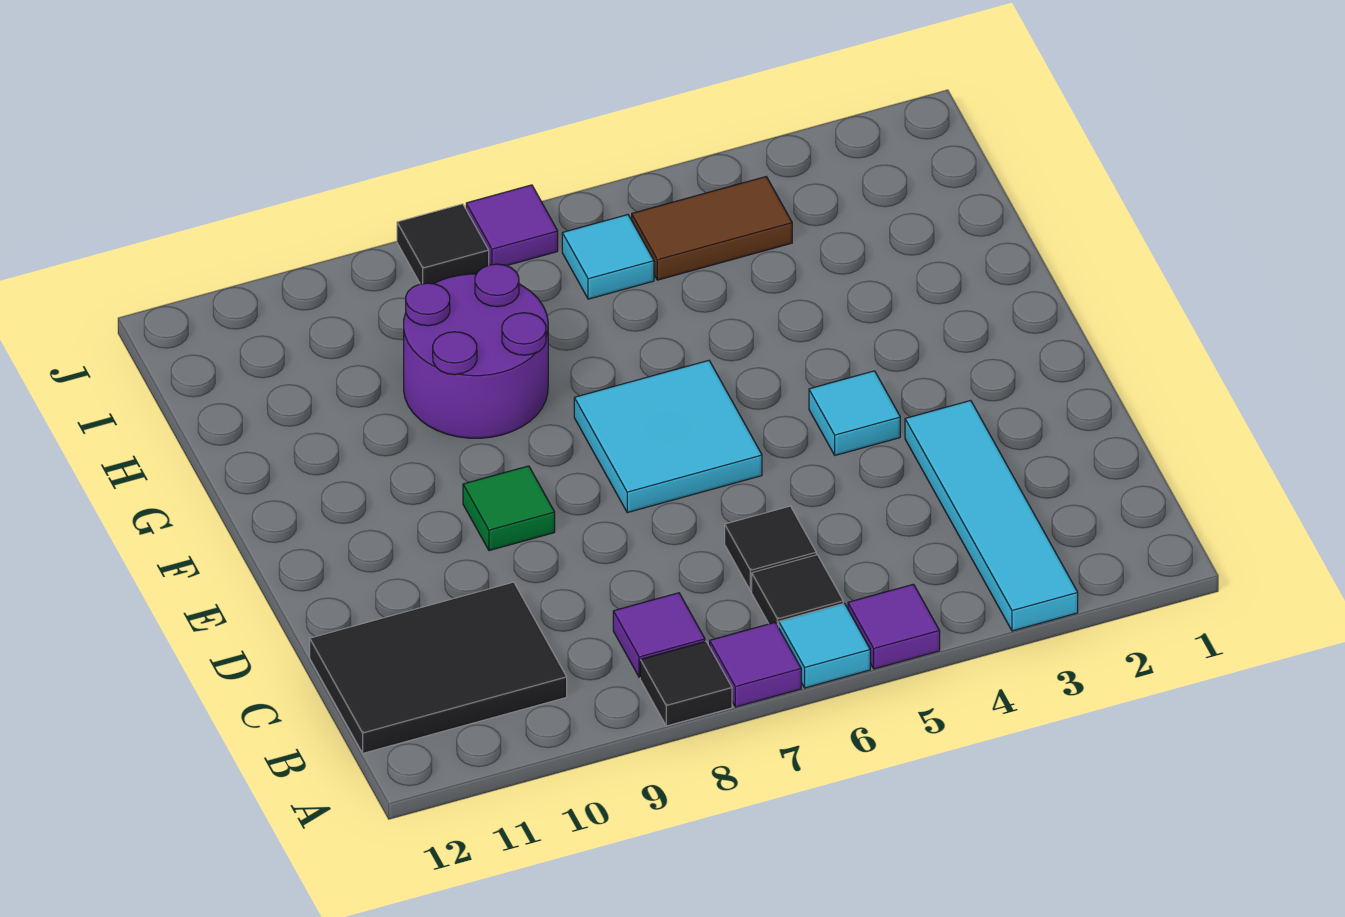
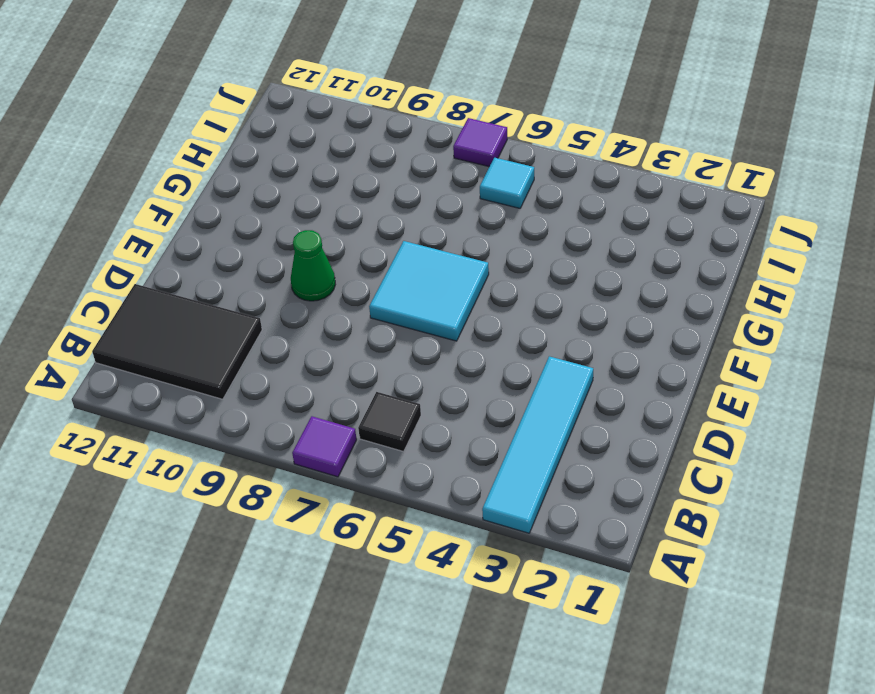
green cone E9 level 1 -> green tile E9 level 1
none -> purple tile A5 level 1
none -> cyan tile A6 level 1
none -> black tile A8 level 1

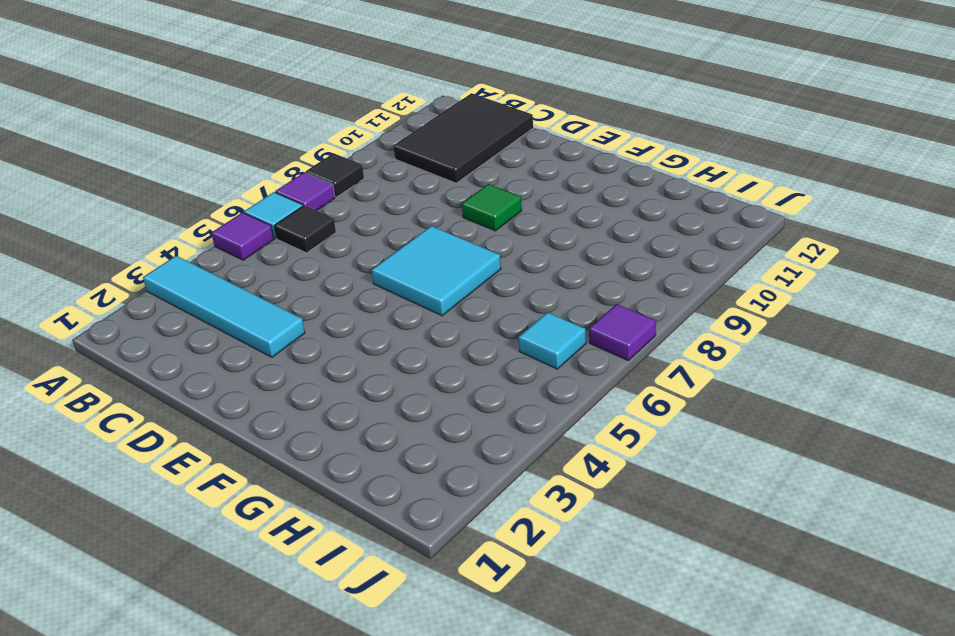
none -> purple tile B8 level 1
none -> black tile C6 level 1
none -> cyan tile E4 level 1

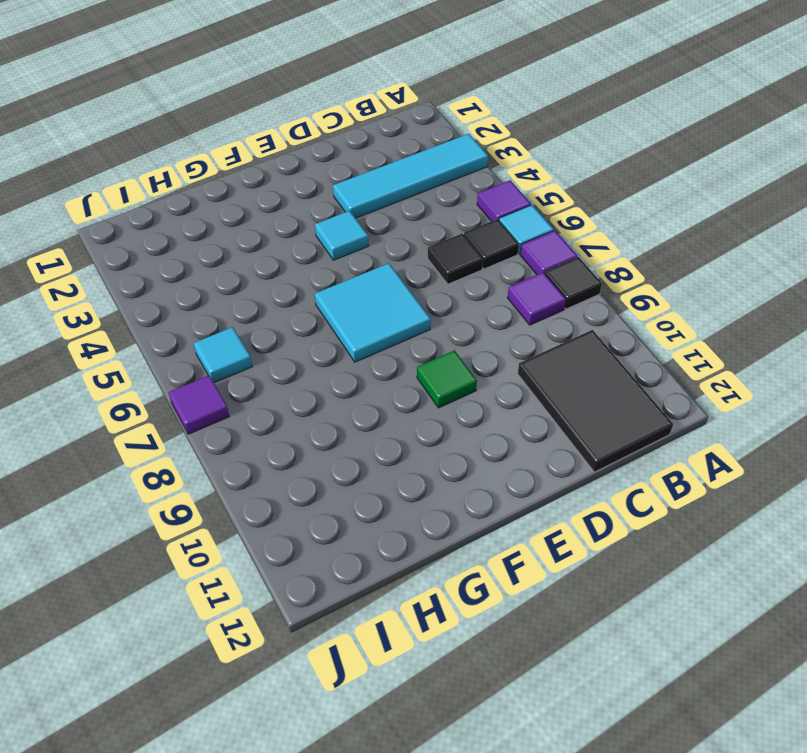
none -> purple round brick G8:H9 level 1
none -> brown tile I4:I5 level 1
none -> black tile J8 level 1

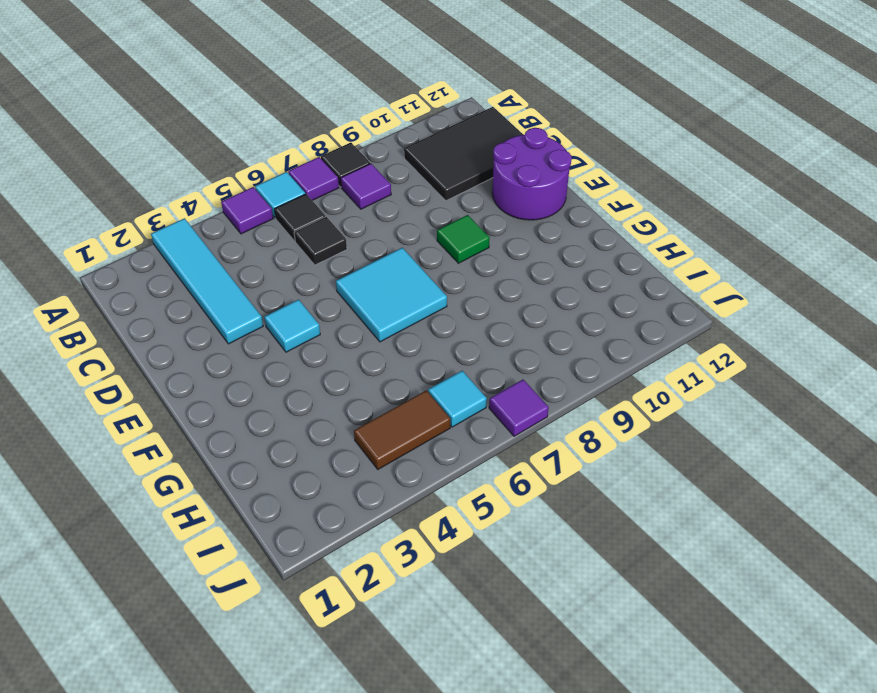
purple round brick D11:E12 level 1 -> purple round brick G8:H9 level 1
none -> black tile J8 level 1

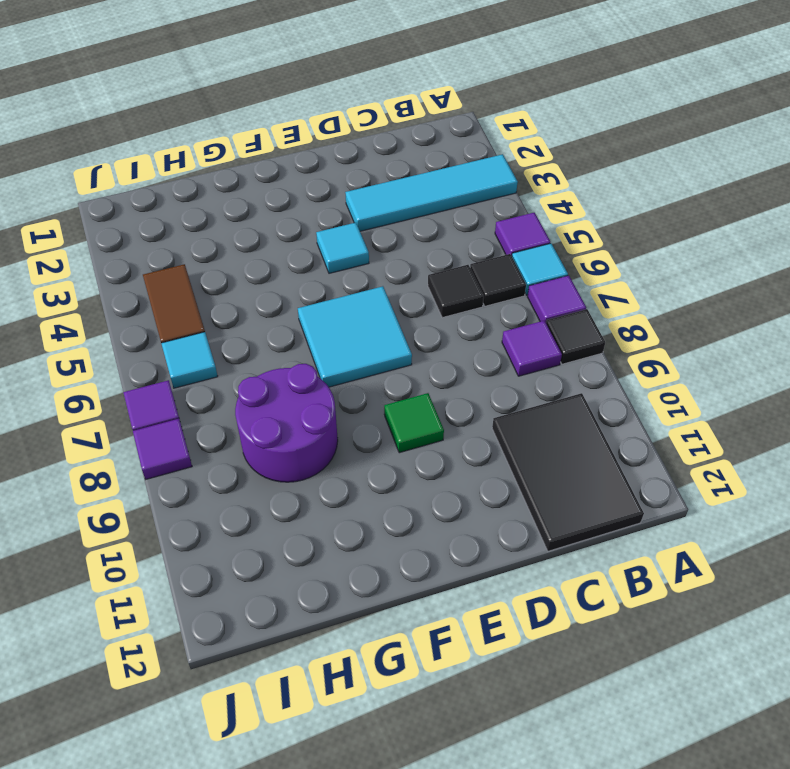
purple tile J8 level 1 -> black tile J8 level 1

